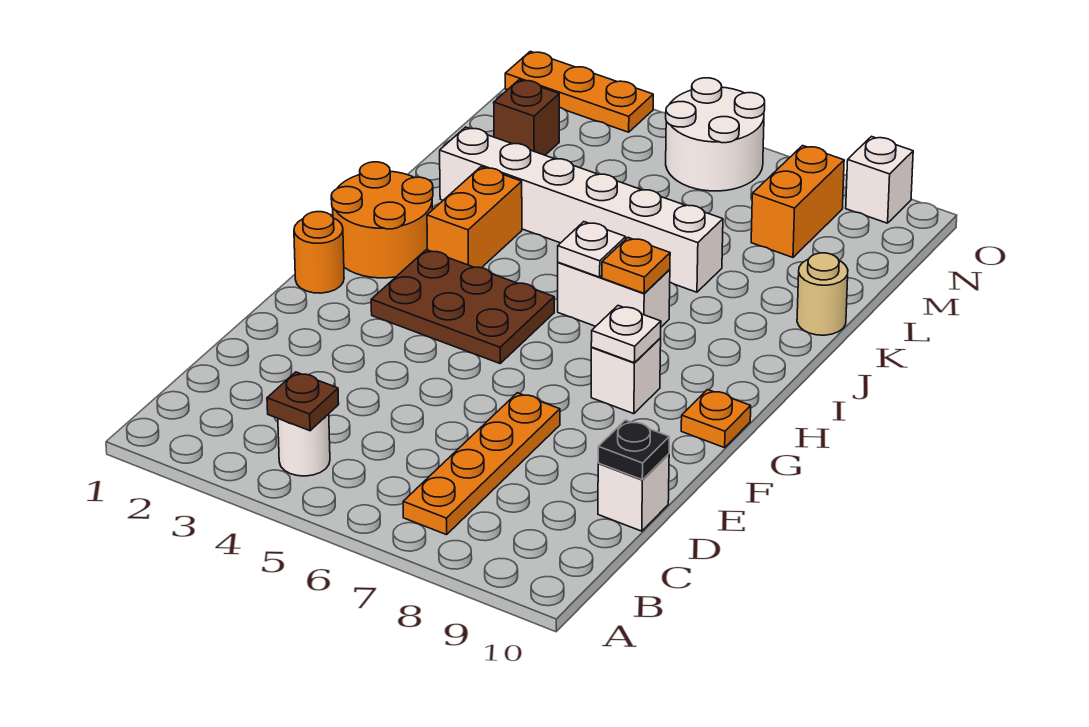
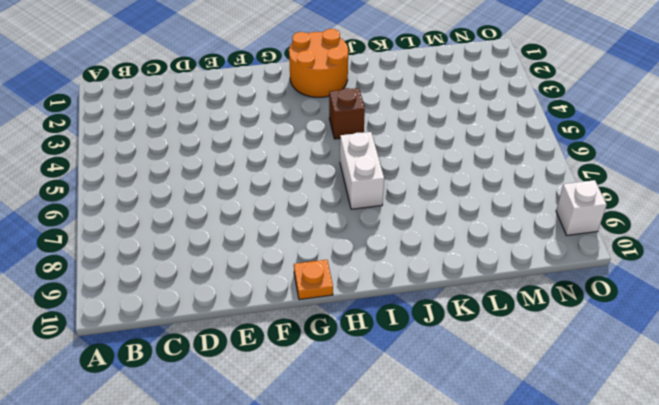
brown brick I4 level 1 -> brown brick M2 level 1
none -> white round brick B4 level 1
none -> orange plate B7:E7 level 1
none -> white brick D10 level 1

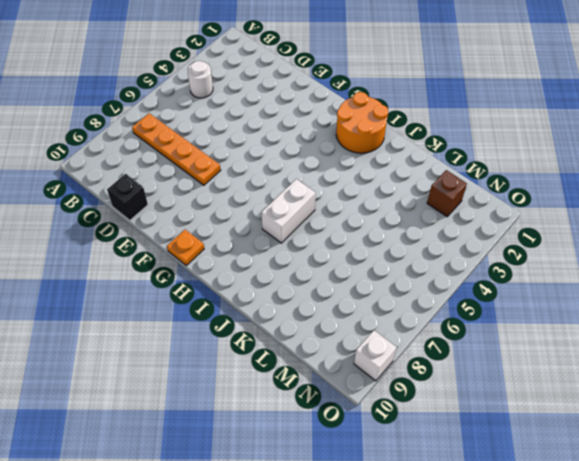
black brick D10 level 1 -> white brick D10 level 1
none -> orange round brick G1 level 1
none -> brown plate G3:H5 level 1
none -> white brick G8 level 1

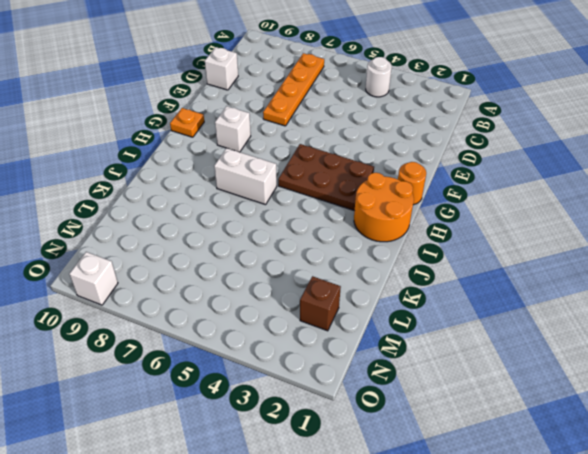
none -> orange brick I3:J3 level 1
none -> white brick K2:K7 level 1
none -> tan round brick K10 level 1

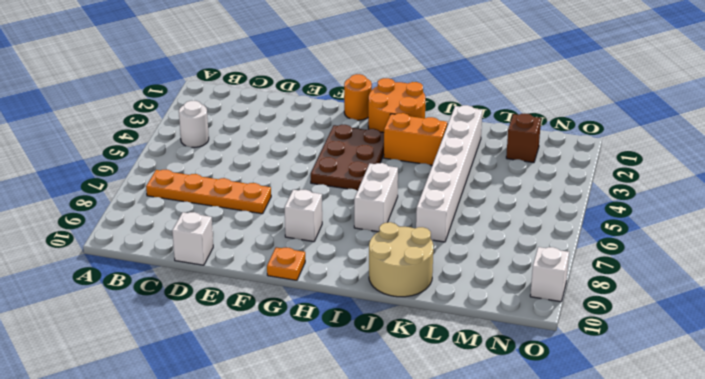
tan round brick J9:K10 level 1 -> tan round brick K10 level 1
none -> orange brick M8:N8 level 1
none -> white round brick N5:O6 level 1
none -> orange plate O1:O3 level 1

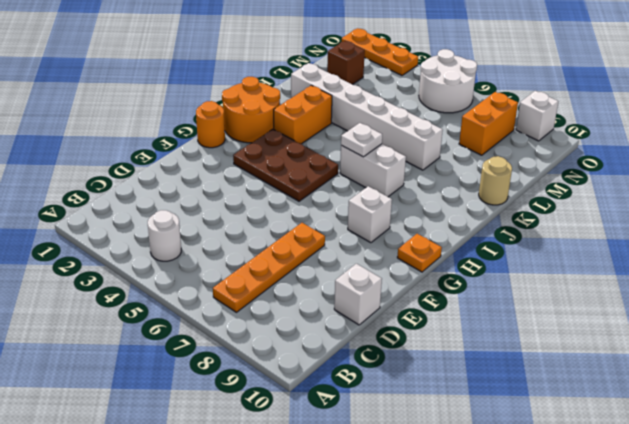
none -> brown plate B4 level 2
none -> black plate D10 level 2
none -> white plate G8 level 2

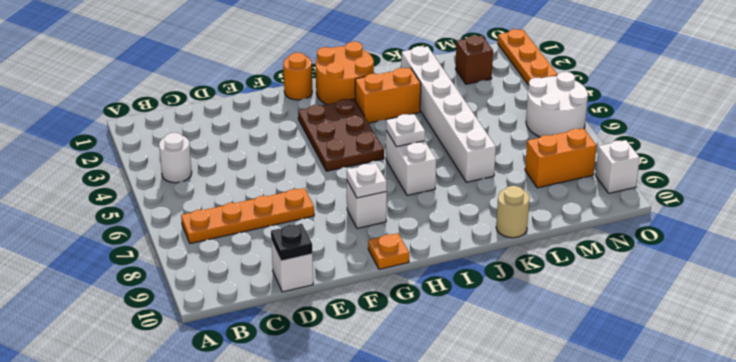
none -> brown plate B4 level 2
none -> orange plate I7 level 2

